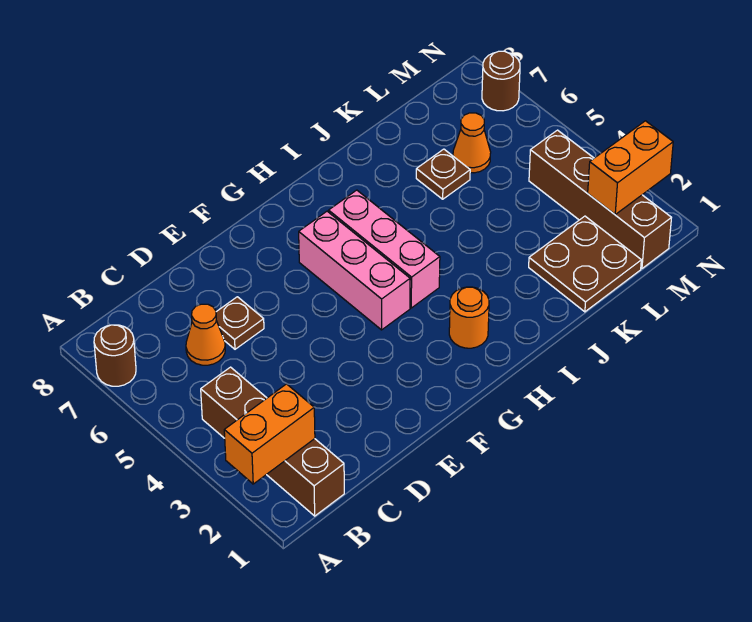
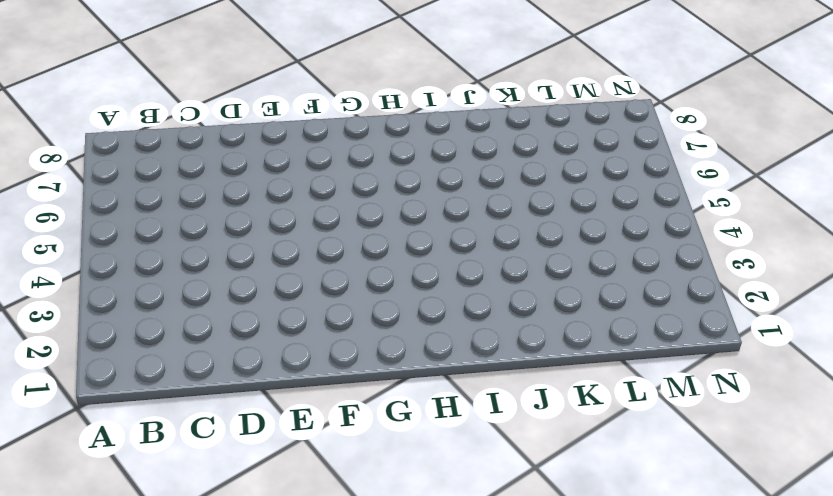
none -> brown round brick A7 level 1
none -> brown brick B1:B4 level 1
none -> orange cone C6 level 1

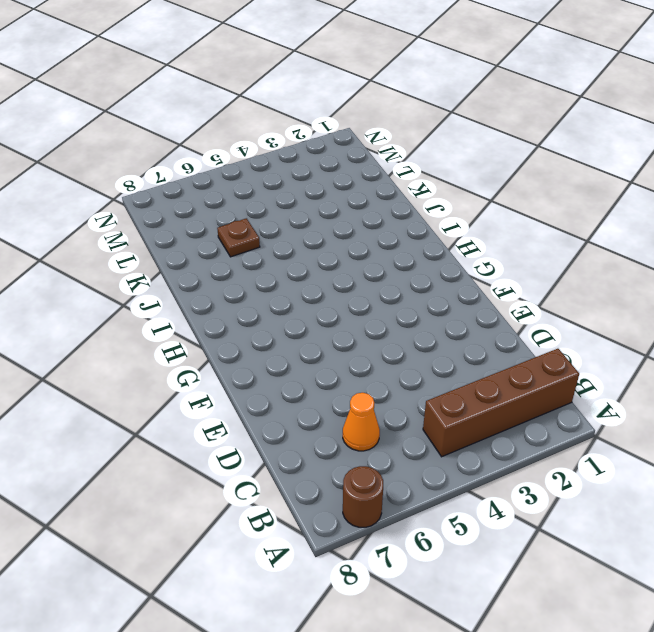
none -> brown plate D6 level 1
none -> pink brick G4:G6 level 1
none -> orange round brick H2 level 1

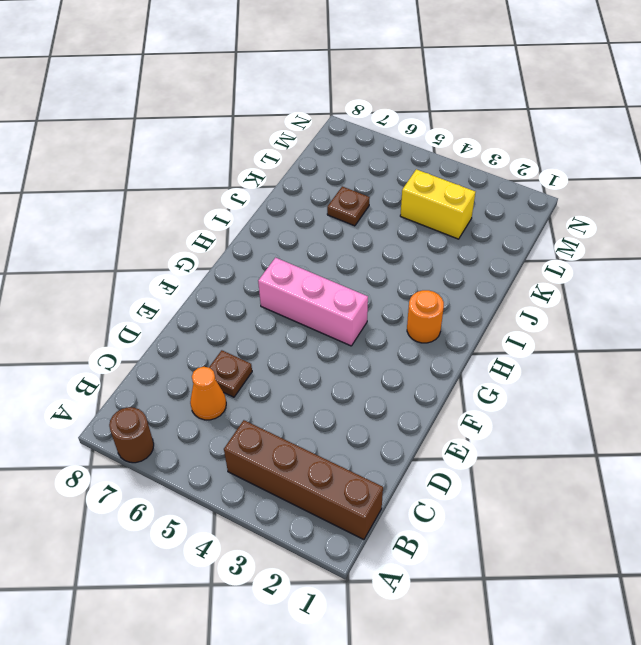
yellow brick L3:L4 level 1 -> none
none -> pink brick H4:H6 level 1
none -> brown plate K1:L2 level 1
none -> orange cone L6 level 1

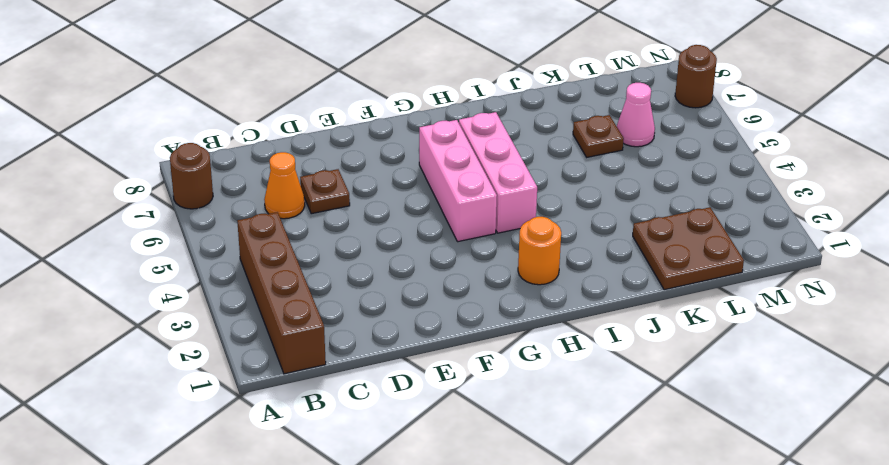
pink cone L6 level 1 -> orange cone L6 level 1
none -> brown brick M1:M4 level 1
none -> orange brick A2:B2 level 2
none -> orange brick M2:N2 level 2

